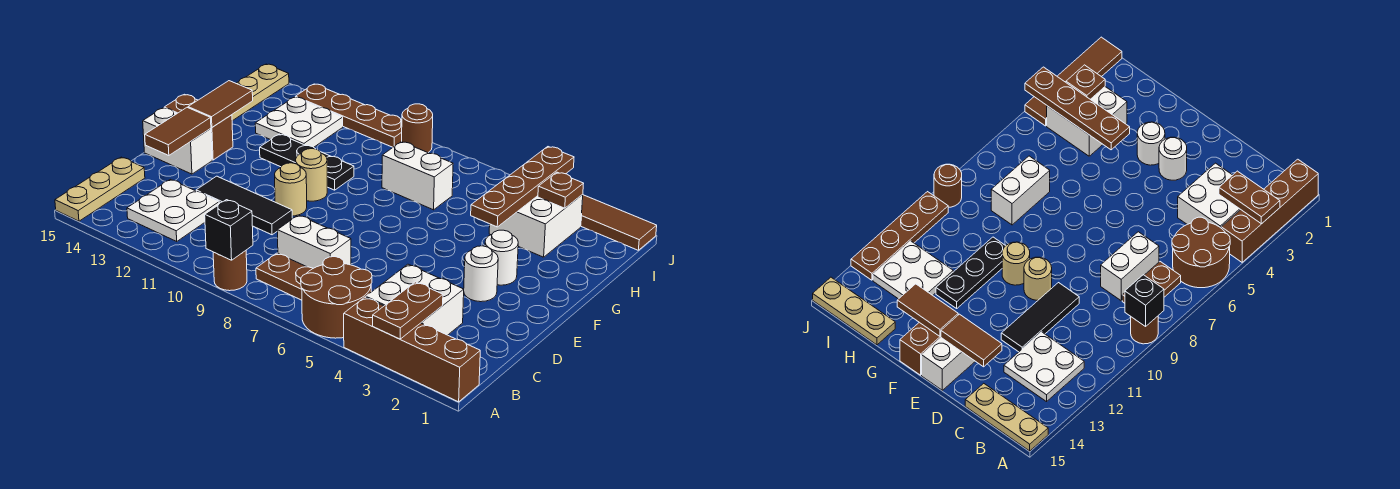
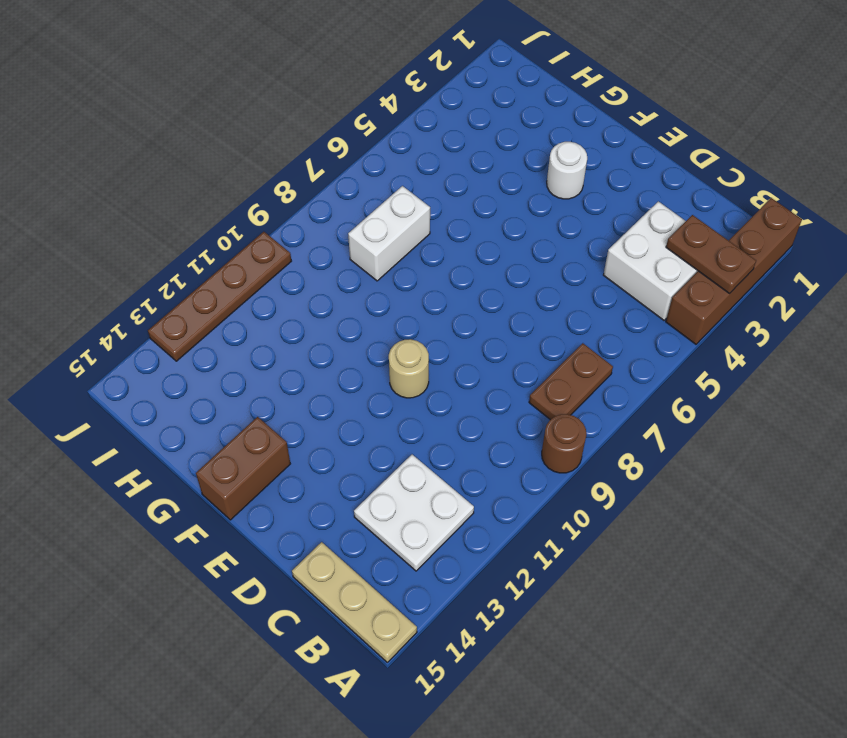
none -> brown round brick A5:B6 level 1
none -> white brick C7:C8 level 1
none -> black tile D10:D12 level 1

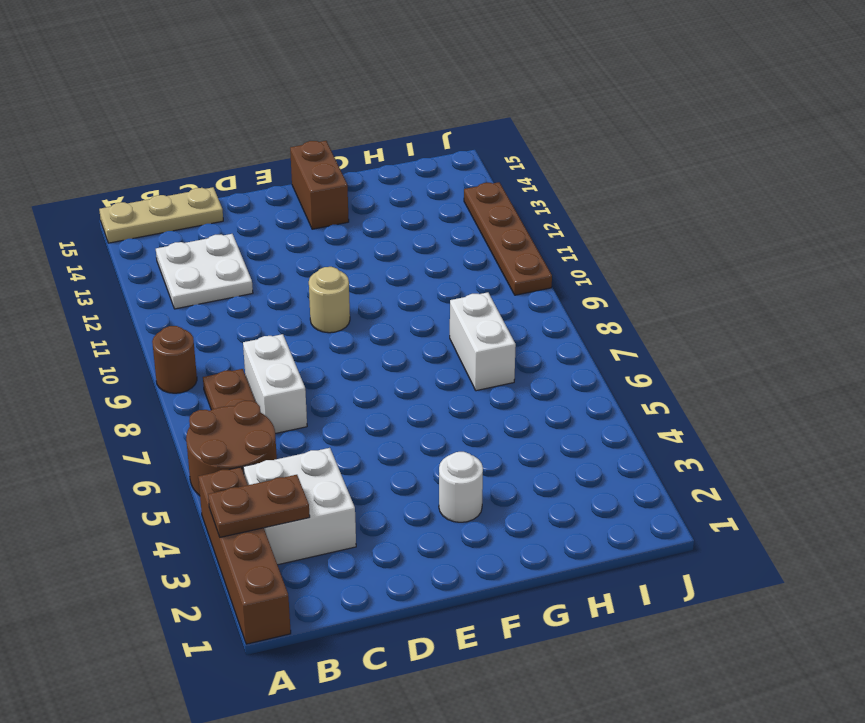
none -> black tile D10:D12 level 1
none -> white round brick E3 level 1
none -> white brick E14:E15 level 1

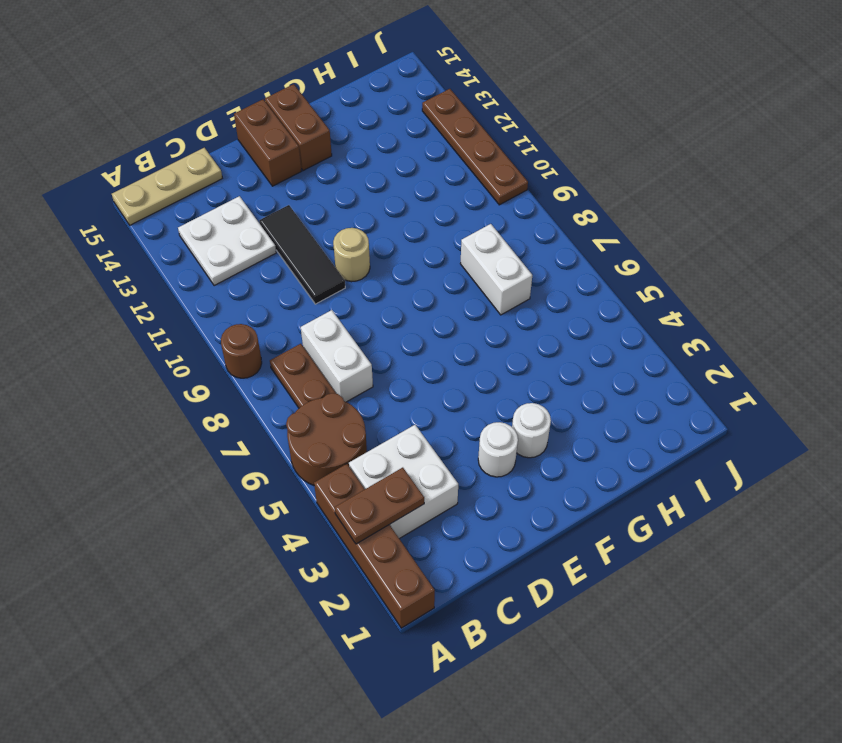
brown brick E14:E15 level 1 -> white brick E14:E15 level 1
none -> tan round brick F10 level 1
none -> black plate G10:G12 level 1
none -> white brick H3:I4 level 1

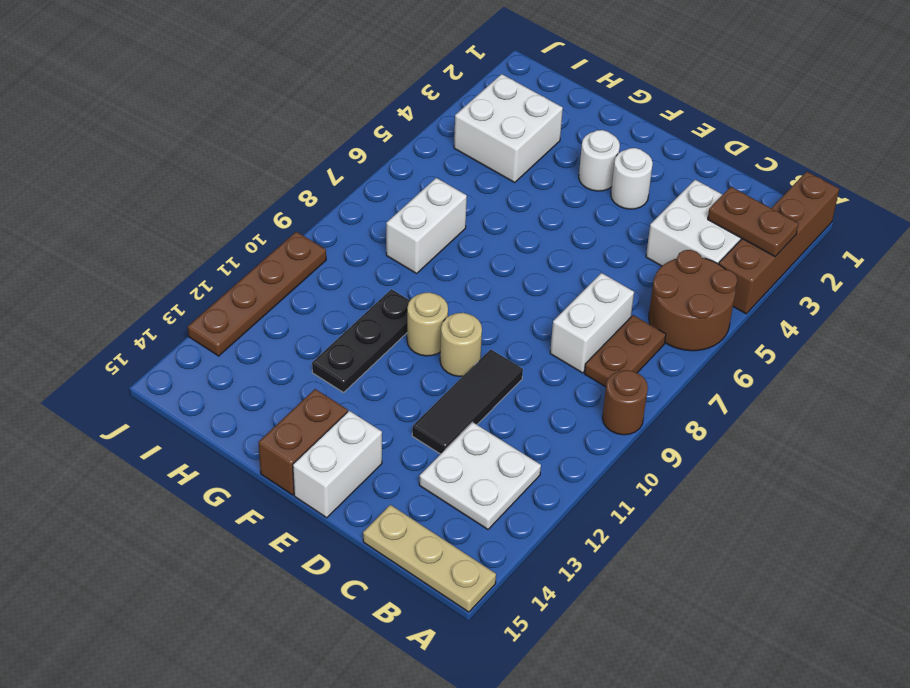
none -> white plate H12:I13 level 1
none -> tan plate H15:J15 level 1
none -> brown tile J1:J4 level 1

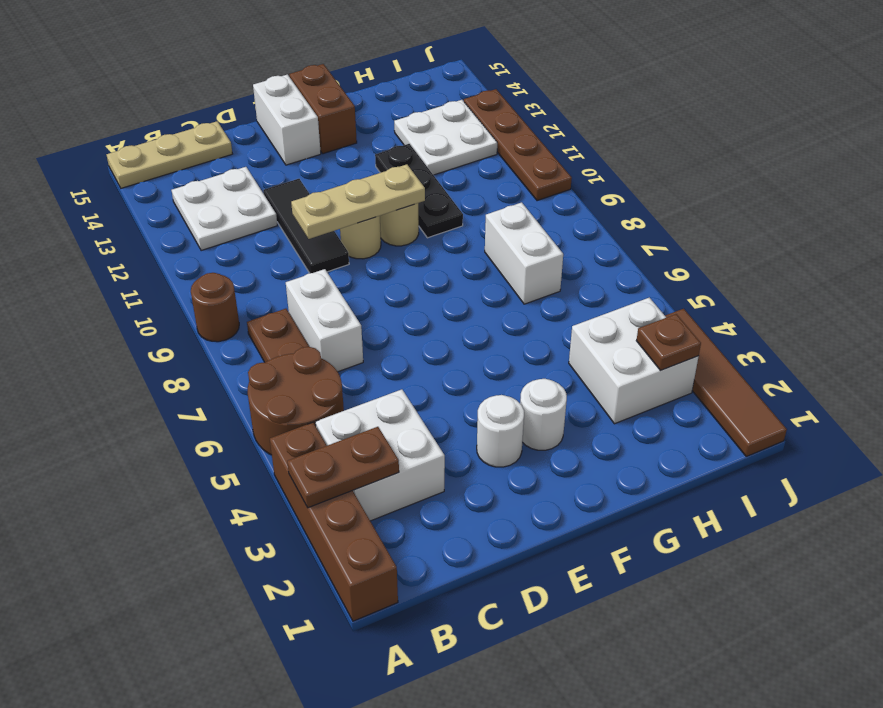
tan plate D10:F10 level 2 -> tan plate H15:J15 level 1
none -> brown round brick J9 level 1
none -> black brick A9 level 2
none -> brown tile D14:E14 level 2

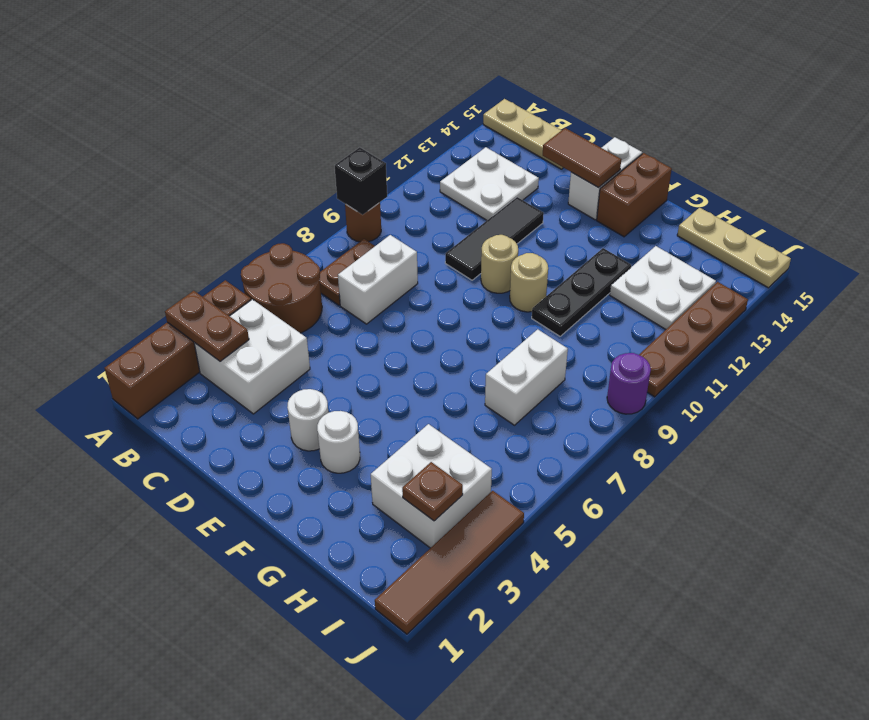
purple round brick J9 level 1 -> brown round brick J9 level 1
none -> brown tile F14:G14 level 2
none -> brown plate G4:J4 level 2

